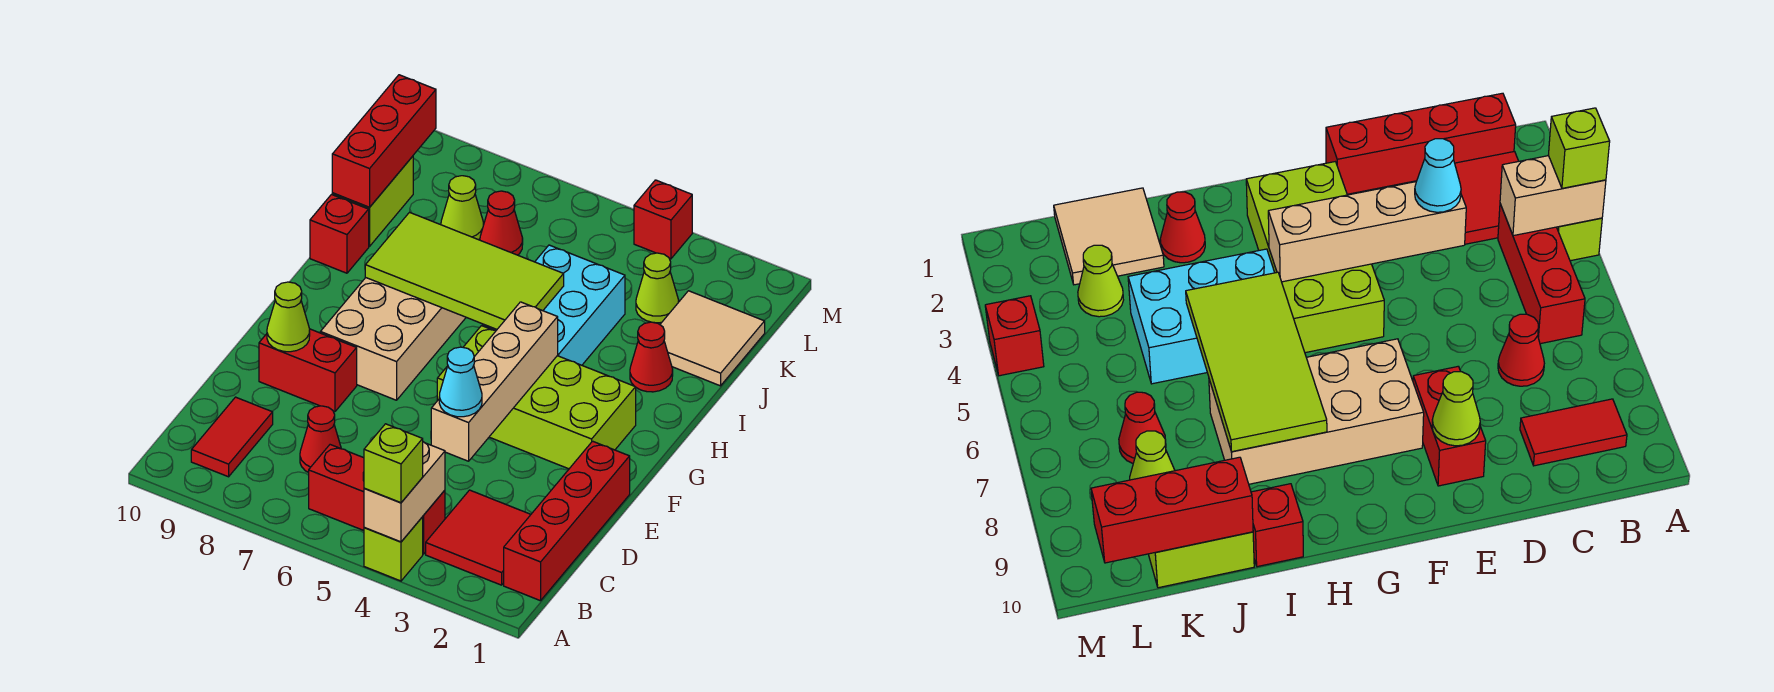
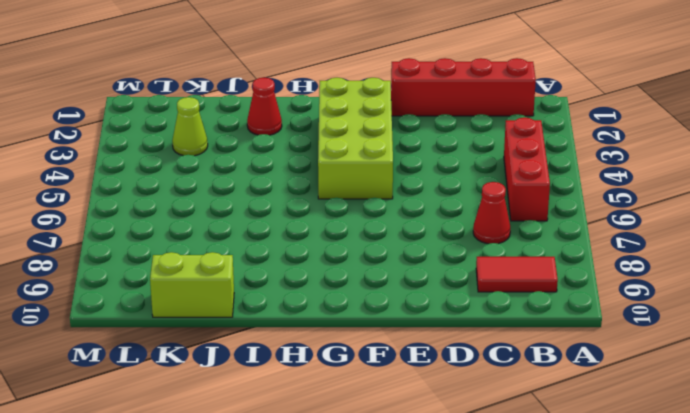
none -> lime brick A4 level 1
none -> red tile B2:C3 level 1
none -> red brick E8:E9 level 1

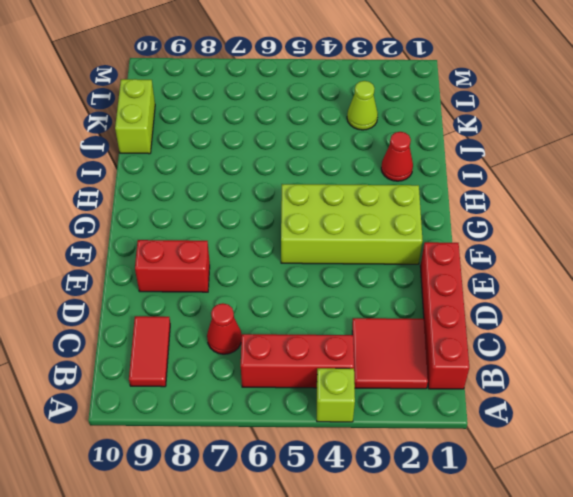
none -> tan brick F7:I8 level 1
none -> cyan brick H4:J5 level 1
none -> red brick I10 level 1

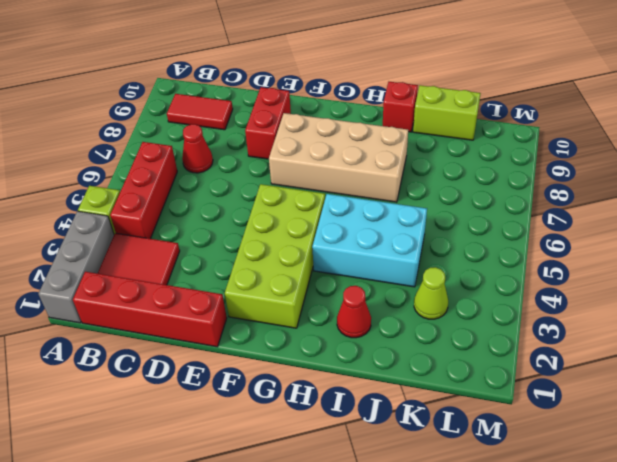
grey brick A1:A3 level 1 -> none
none -> tan tile J1:K2 level 1
none -> red cone K7 level 1
none -> lime cone K8 level 1

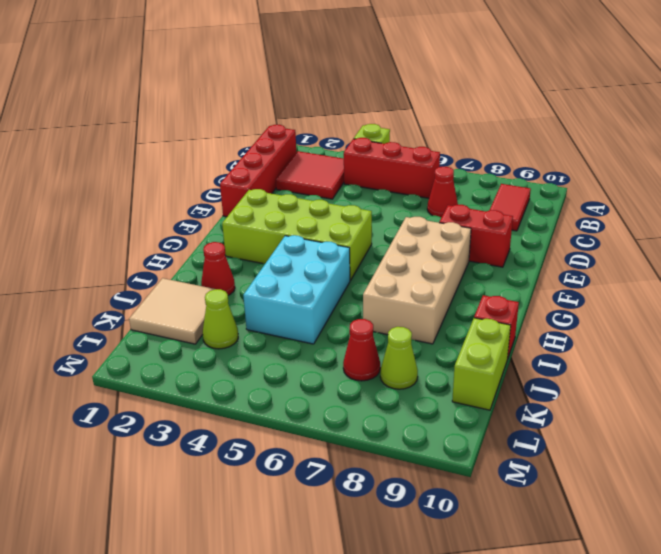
none -> red brick M4 level 1
none -> tan brick A4:B4 level 2
none -> tan brick D4:G4 level 2

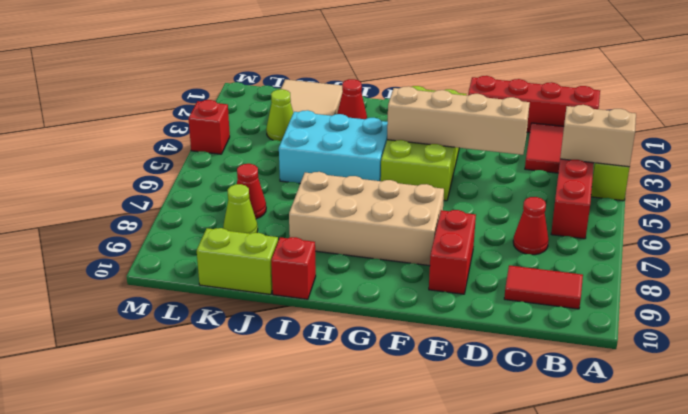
none -> lime cone E9 level 2
none -> lime tile H5:I8 level 2
none -> red brick J10:L10 level 2

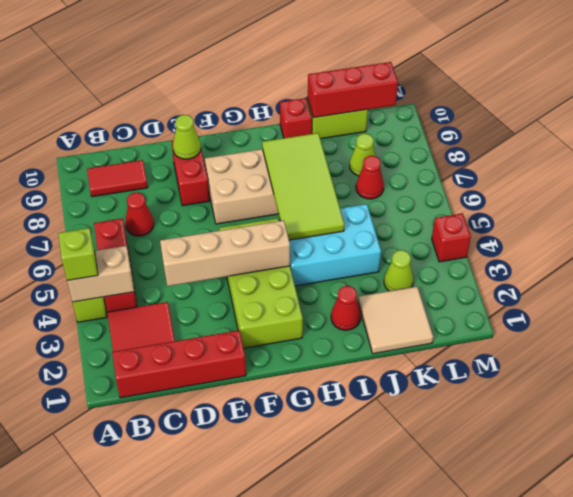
none -> cyan cone D4 level 3

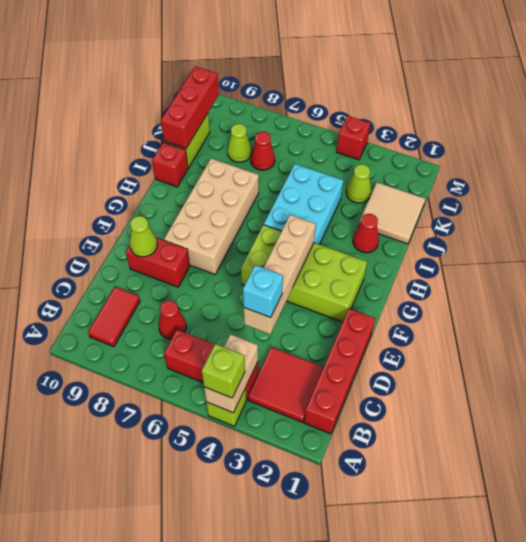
cyan brick D4 level 3 -> cyan cone D4 level 3
none -> lime tile H5:I8 level 2

